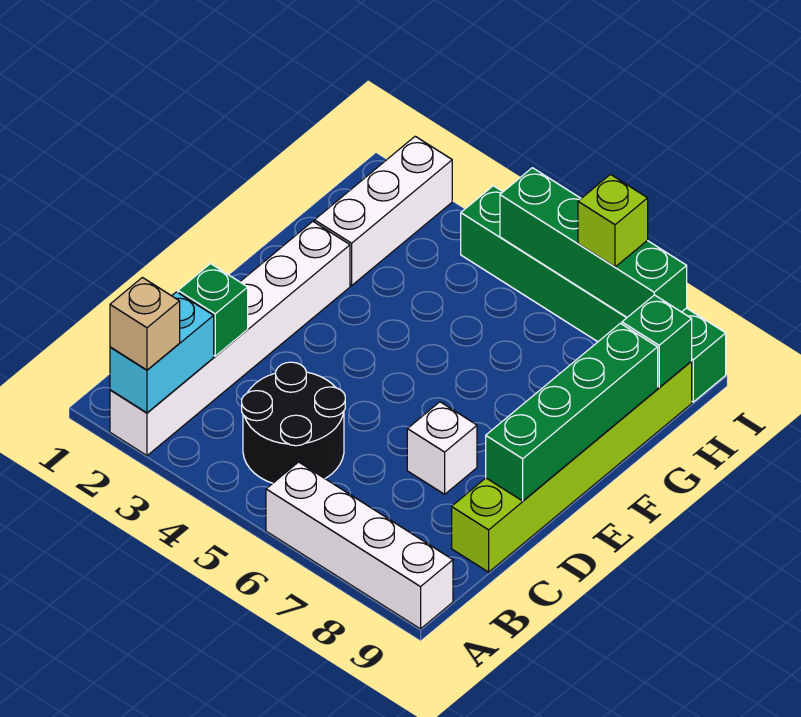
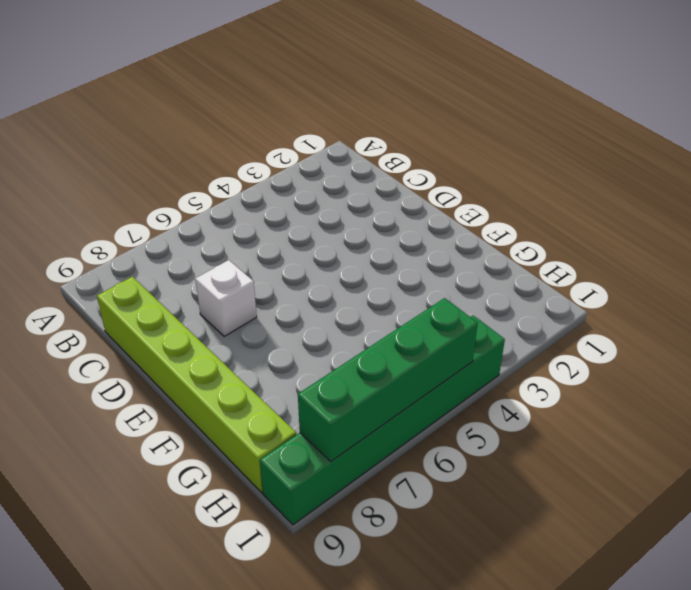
none -> white brick A2:F2 level 1
none -> white brick A6:A9 level 1
none -> black round brick B4:C5 level 1

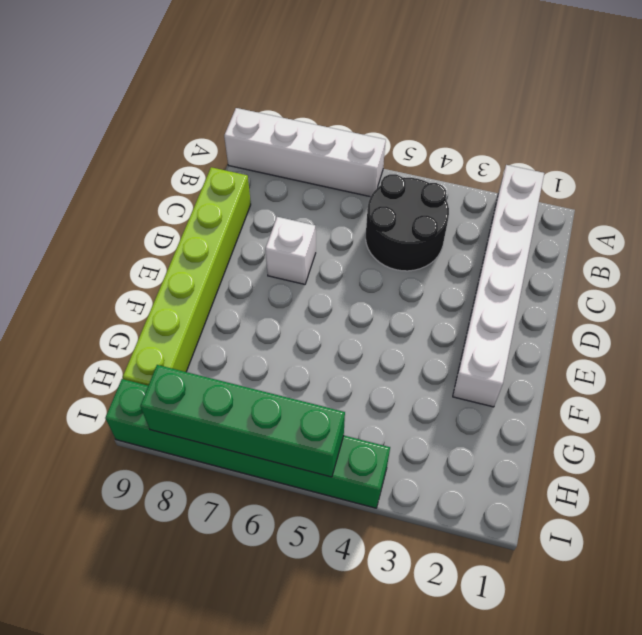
none -> white brick G2:I2 level 1
none -> cyan brick A2:B2 level 2
none -> green brick C2 level 2

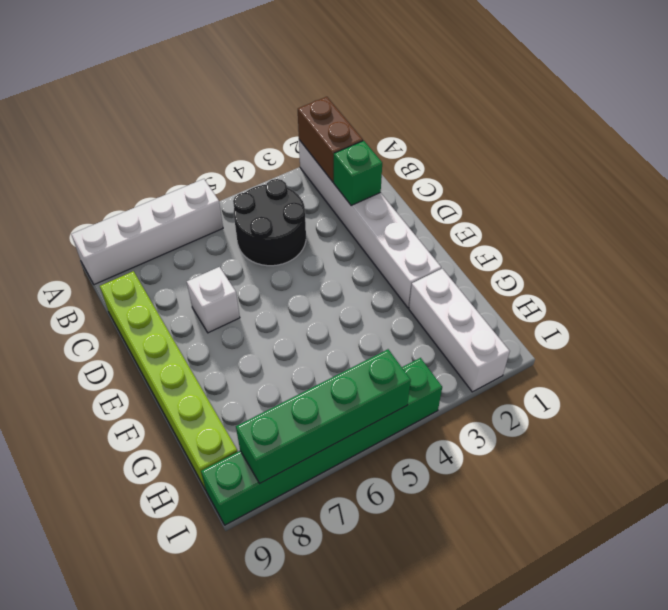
brown brick A2:B2 level 2 -> cyan brick A2:B2 level 2
none -> green brick D9:G9 level 2
none -> green brick H9 level 2
none -> tan brick A2 level 3

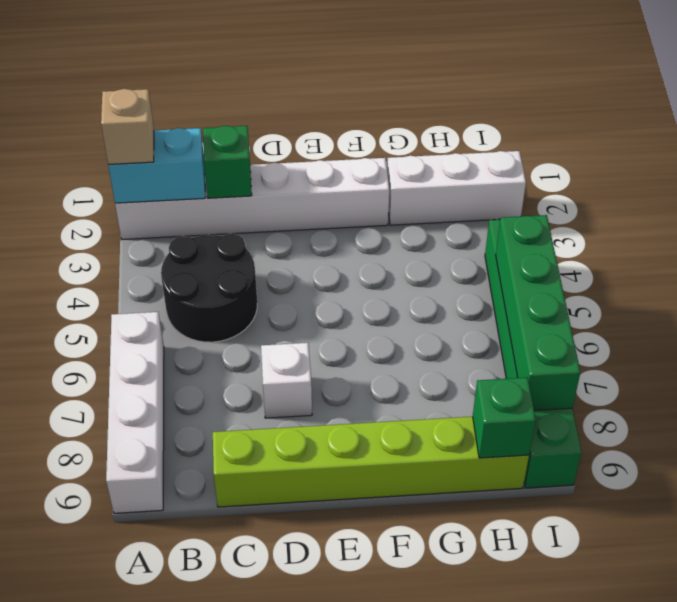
none -> green brick D9:G9 level 2
none -> lime brick I7 level 3

